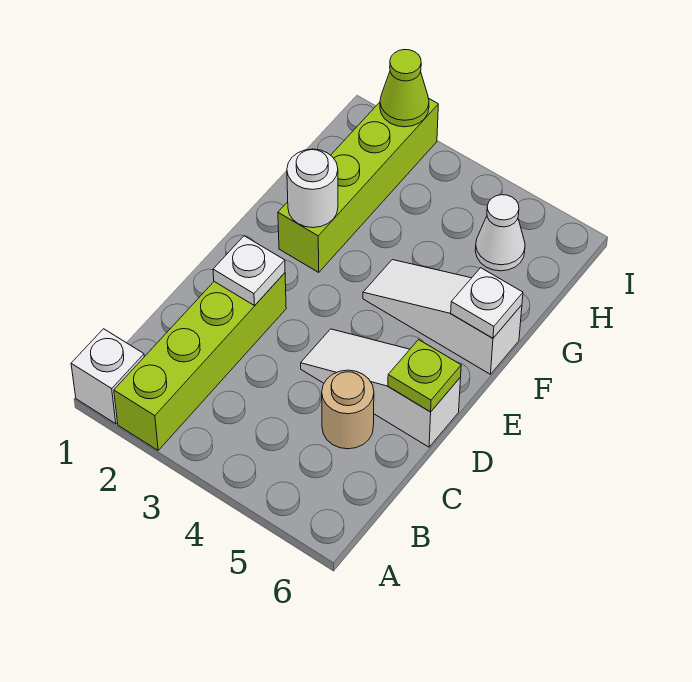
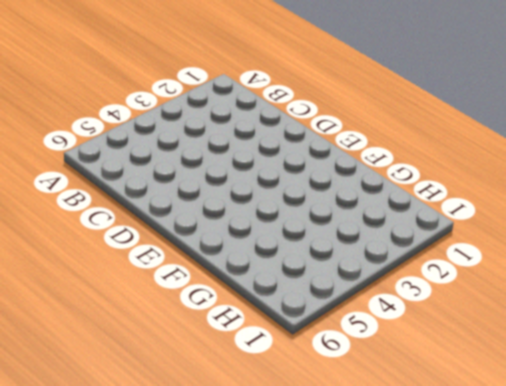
none -> white brick A1 level 1
none -> lime brick A2:D2 level 1
none -> tan round brick C5 level 1

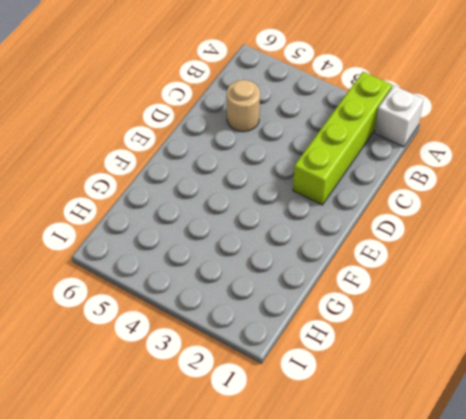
none -> white slope D4:D6 level 1 top 6
none -> lime brick F2:I2 level 1
none -> white slope F4:F6 level 1 top 6

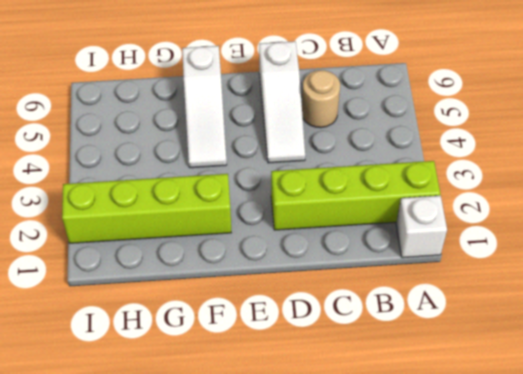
none -> white cone H5 level 1
none -> white plate D2 level 2
none -> lime plate D6 level 2

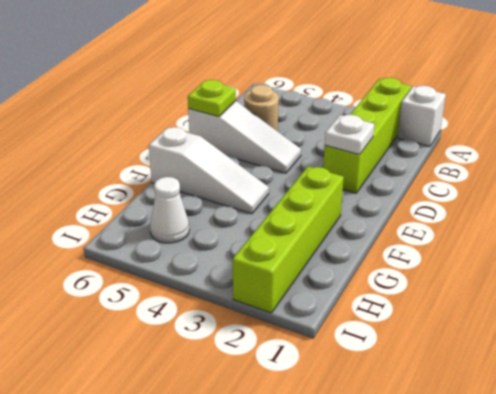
none -> white round brick F2 level 2
none -> white plate F6 level 2
none -> lime cone I2 level 2

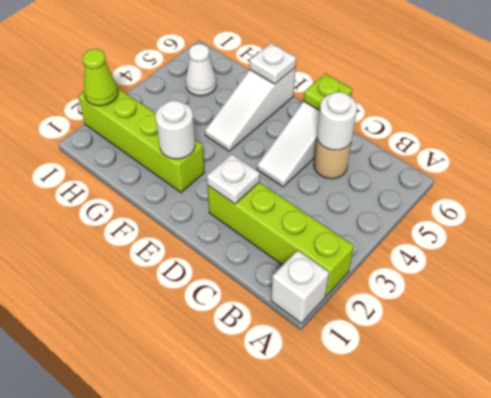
white round brick C5 level 2 -> none

